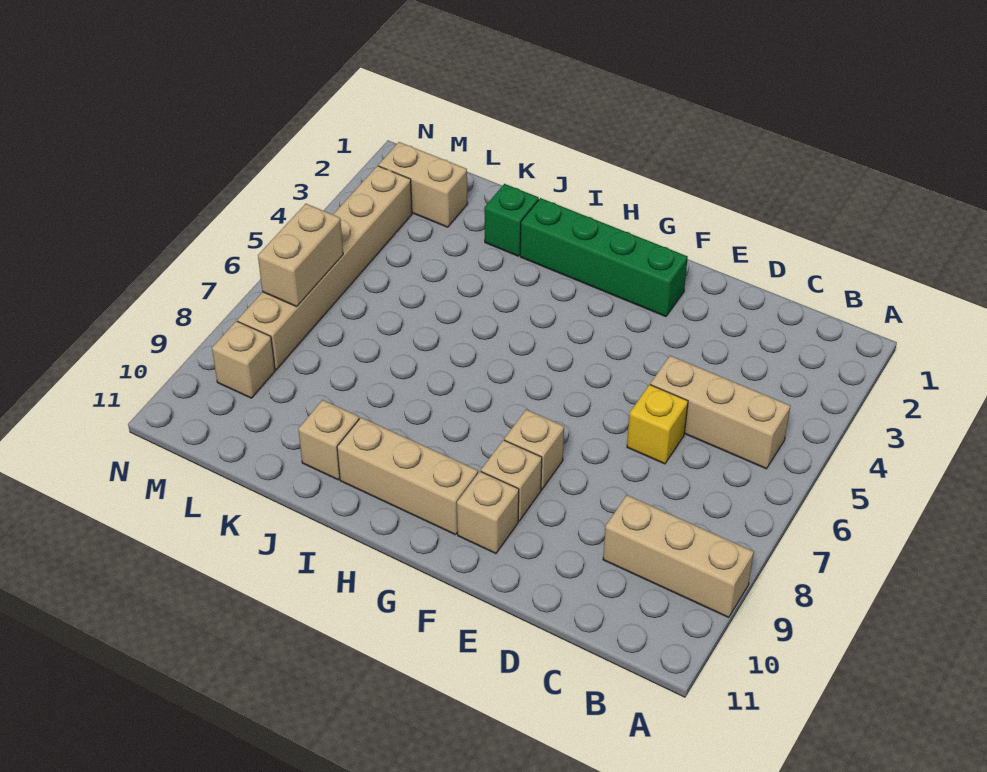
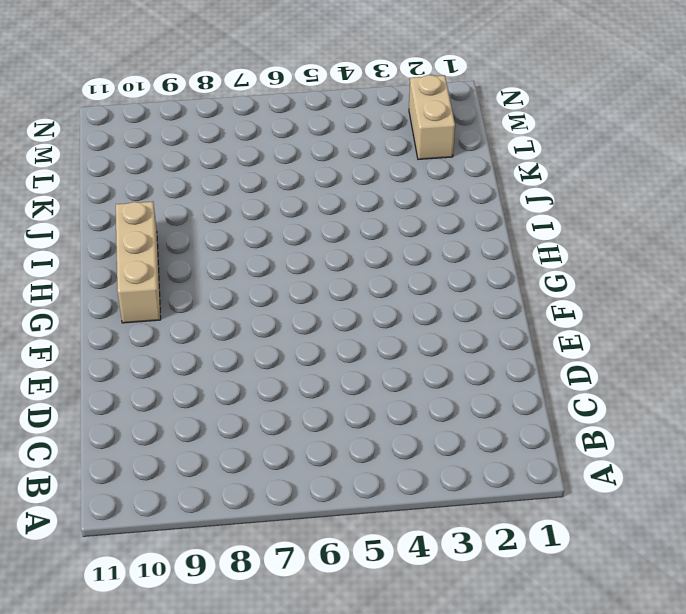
none -> tan brick A9:C9 level 1
none -> tan brick B5:D5 level 1
none -> yellow brick D6 level 1

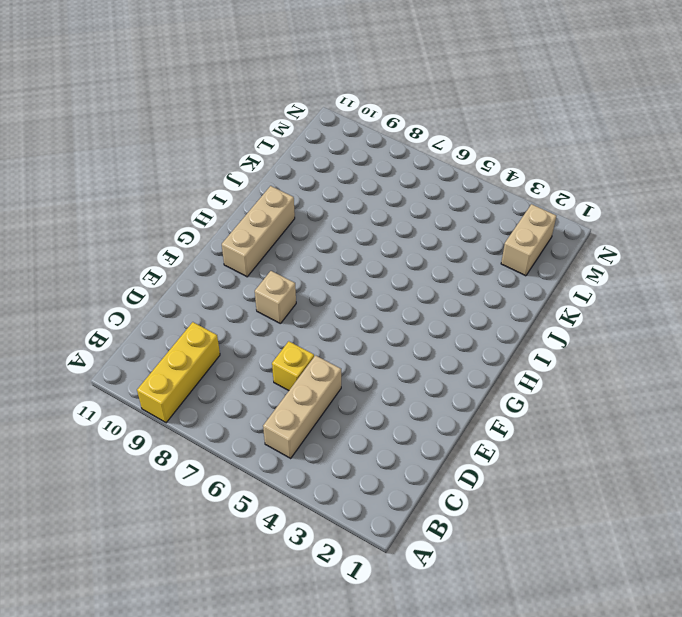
yellow brick A9:C9 level 1 -> tan brick A9:C9 level 1
none -> green brick F2:I2 level 1
none -> tan brick F9 level 1
none -> tan brick F10 level 1

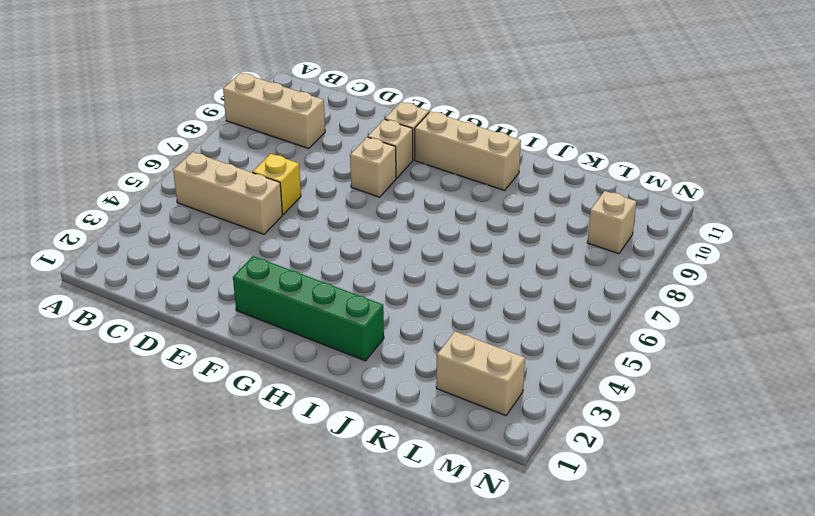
none -> green brick J2 level 1
none -> tan brick J10 level 1
none -> tan brick M3:M8 level 1

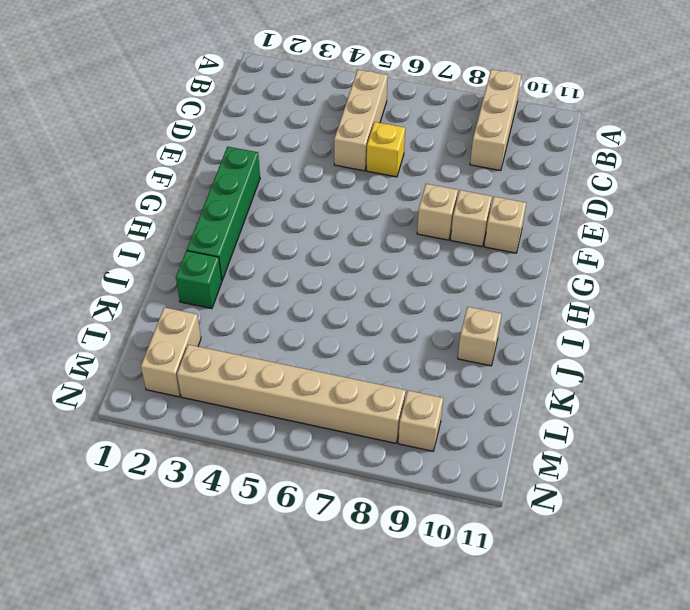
none -> tan brick G10:I10 level 1
none -> tan brick M6:M7 level 2

